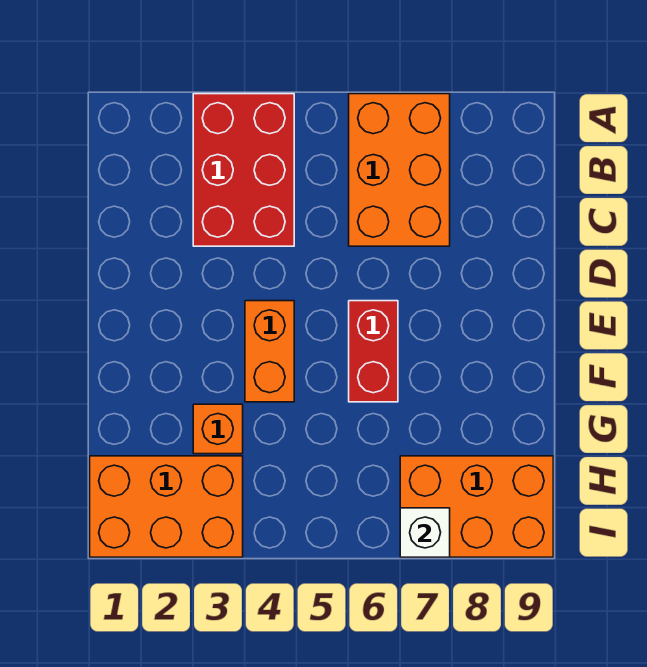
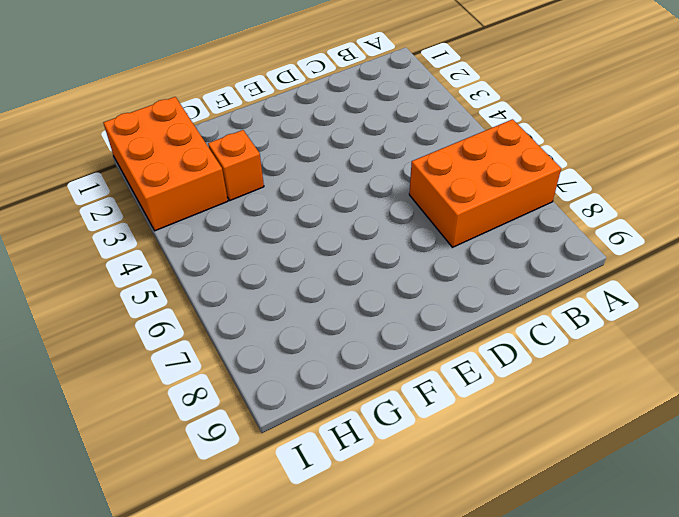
none -> red brick A3:C4 level 1
none -> orange brick E4:F4 level 1

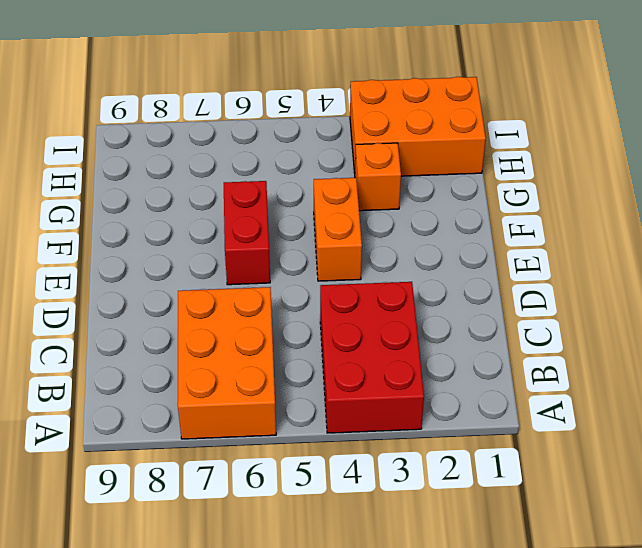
none -> orange brick H7:I9 level 1
none -> white brick I7 level 2

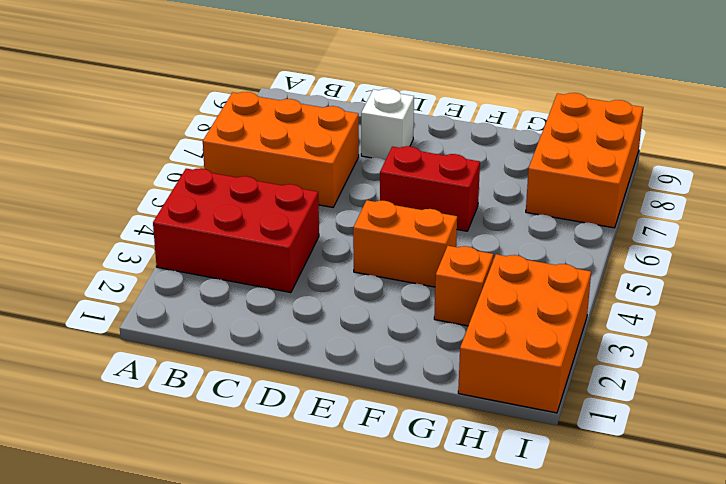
white brick D8 level 1 -> white brick I7 level 2

